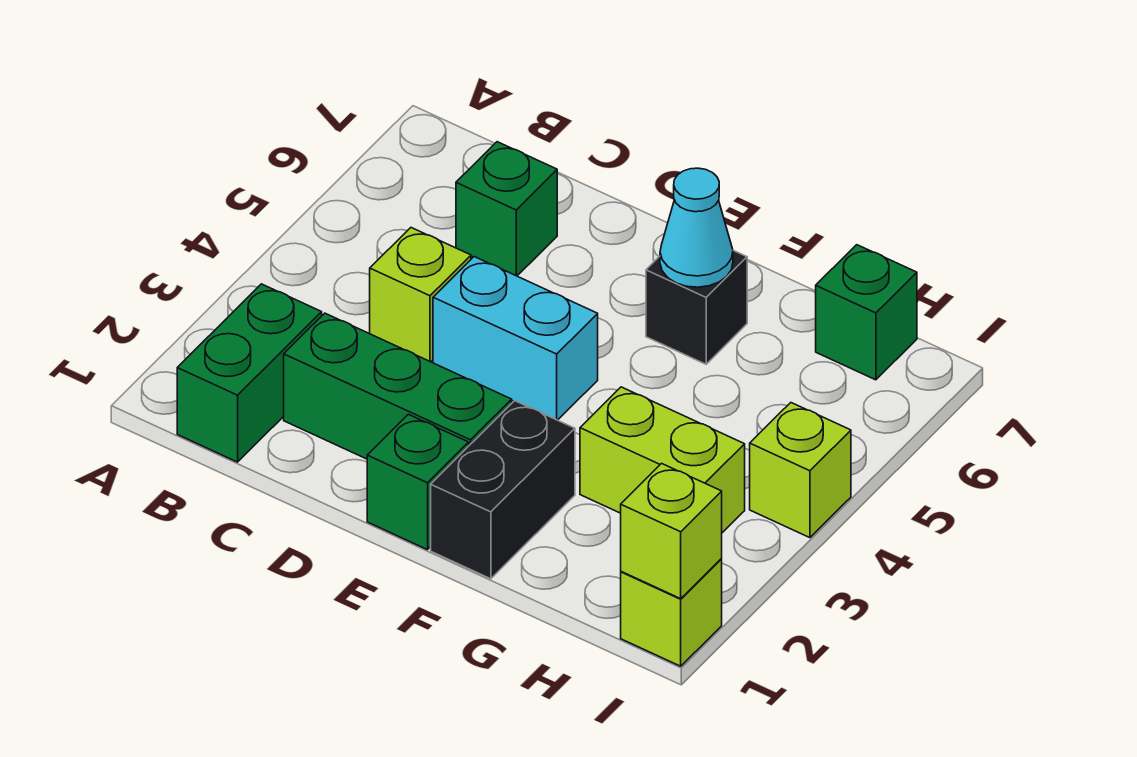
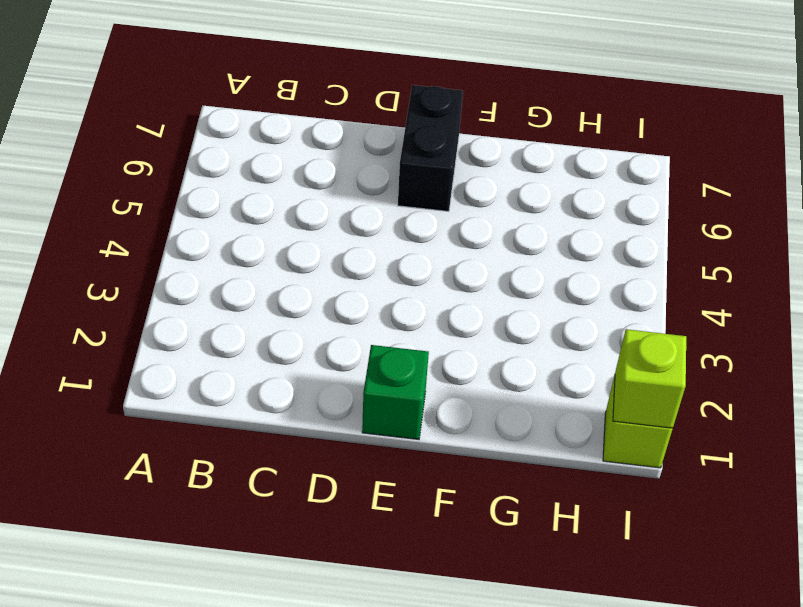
black brick E6:E7 level 1 -> black brick F1:F2 level 1
none -> green brick B1:B2 level 1
none -> green brick C2:E2 level 1
none -> lime brick C4 level 1

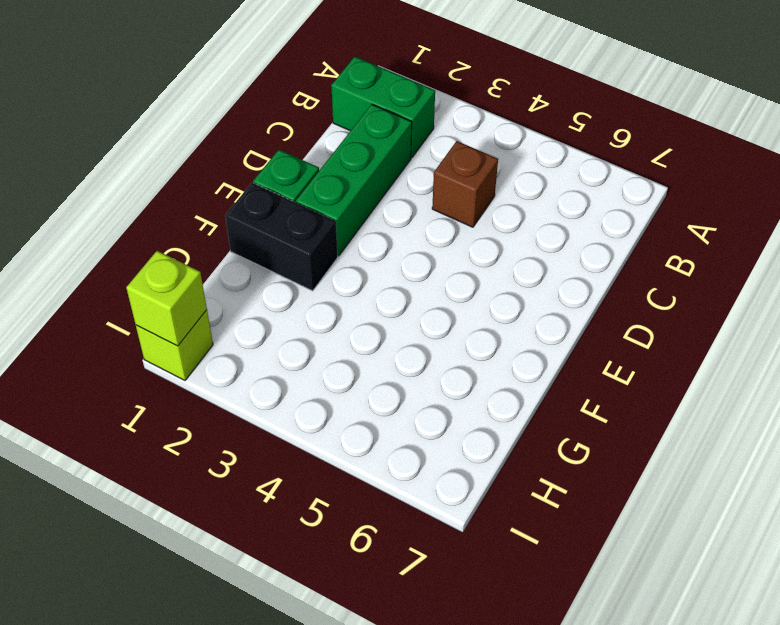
brown brick C4 level 1 -> lime brick C4 level 1
none -> green brick C6 level 1
none -> cyan brick D4:E4 level 1
none -> black brick F6 level 1

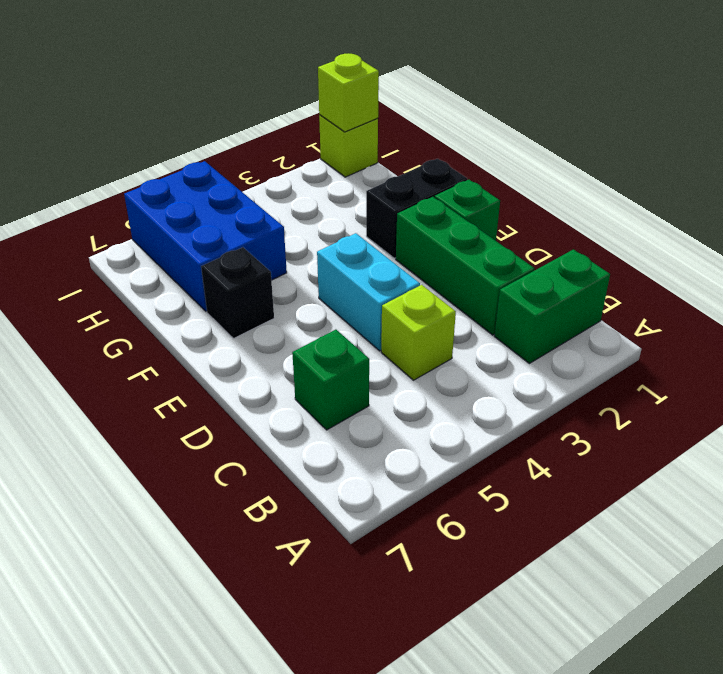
blue brick G5:I6 level 1 -> none
none -> lime brick G3:H3 level 1
none -> green brick H7 level 1
none -> lime brick I4 level 1

